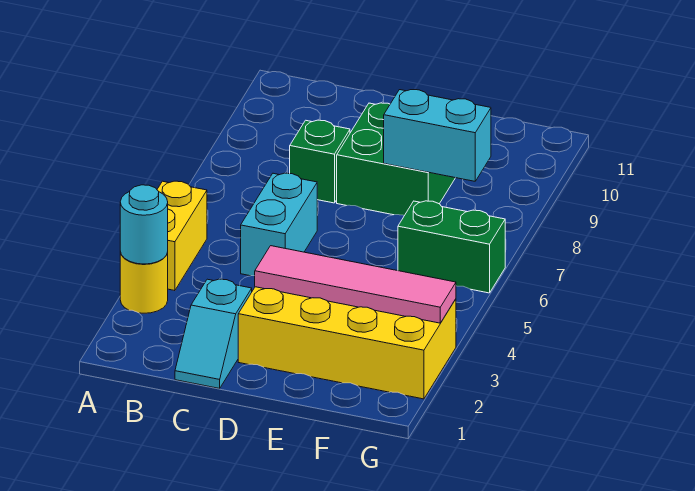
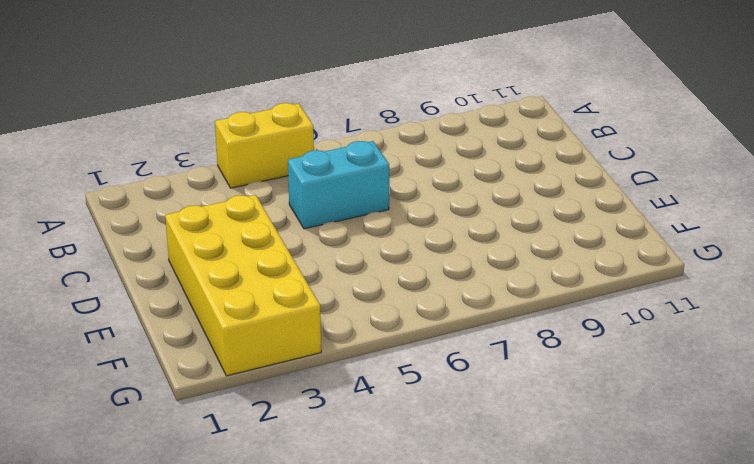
none -> yellow round brick A3 level 1
none -> cyan slope C1:C2 level 1 top 2

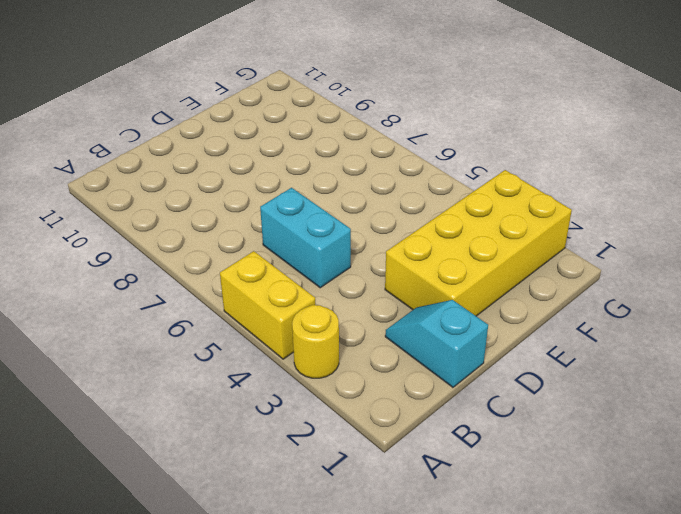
cyan slope C1:C2 level 1 top 1 -> cyan slope C1:C2 level 1 top 2
none -> green brick C8 level 1
none -> green brick D8:E9 level 1

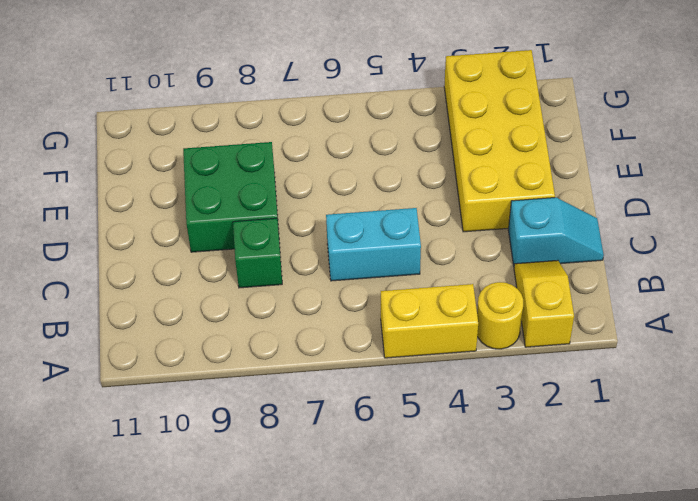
yellow slope A2:B2 level 1 top A -> none
none -> green brick F6:G6 level 1
none -> cyan round brick A3 level 2

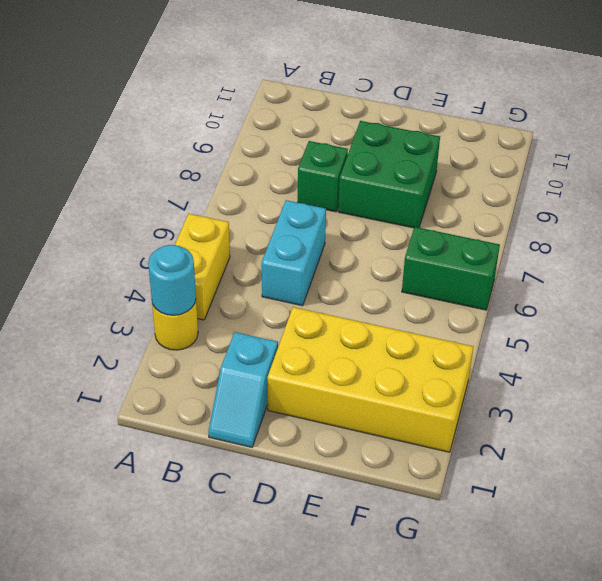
none -> pink tile D3:G3 level 2
none -> cyan brick E8:F8 level 2

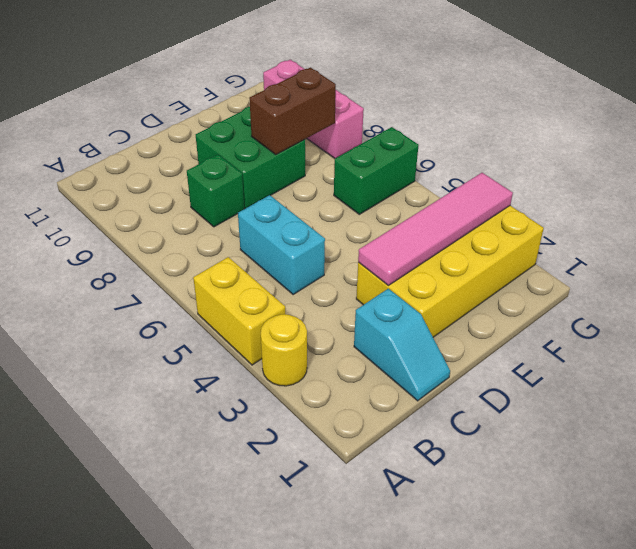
brown brick E8:F8 level 2 -> cyan brick E8:F8 level 2
pink brick G8:G10 level 1 -> none
none -> cyan round brick A3 level 2

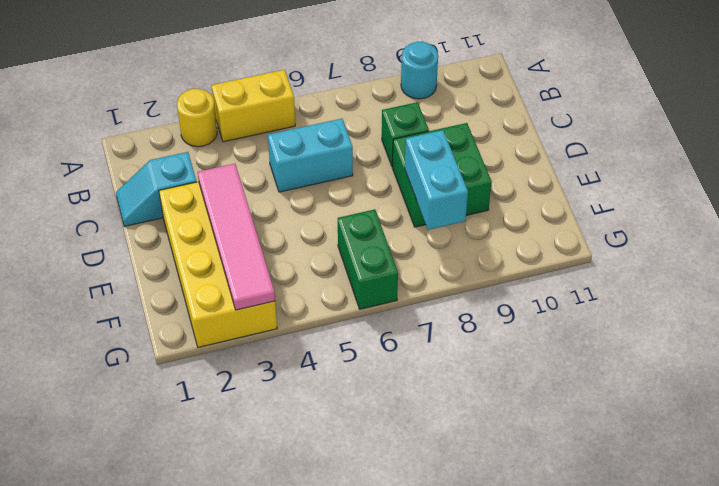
cyan round brick A9 level 1 -> cyan round brick A3 level 2

